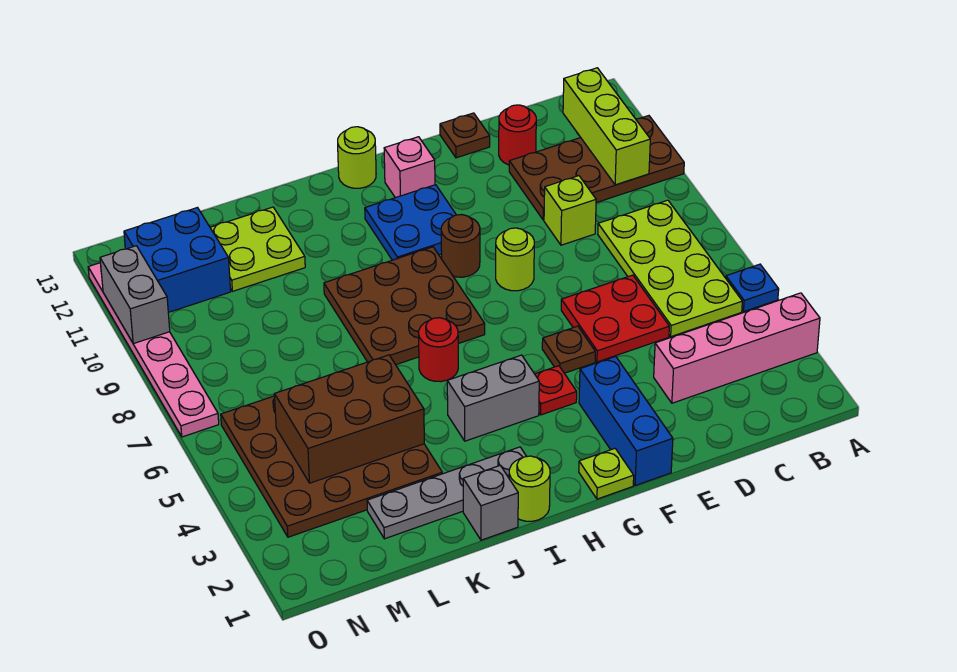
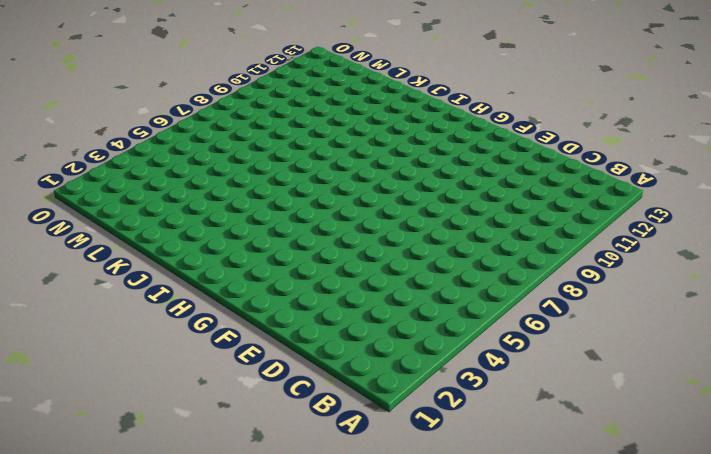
none -> pink brick A3:D3 level 1
none -> blue plate A5 level 1
none -> brown plate A10:D11 level 1
none -> lime plate B5:C8 level 1

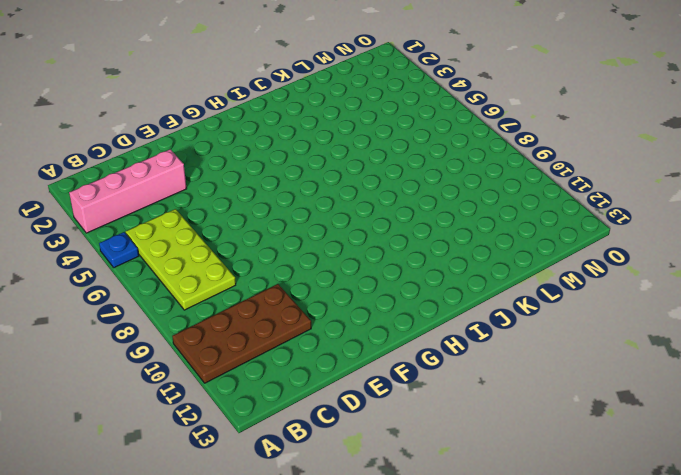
none -> red plate D5:E6 level 1
none -> lime brick D9 level 1
none -> red round brick D12 level 1
none -> brown plate E13 level 1

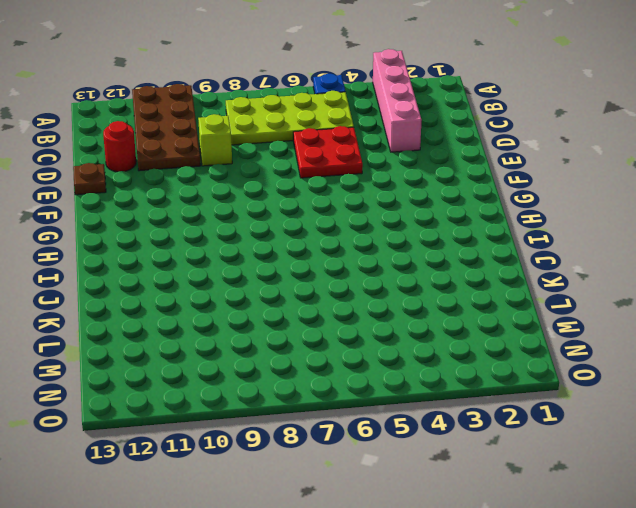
none -> blue brick F1:F3 level 1
none -> brown plate F5 level 1
none -> lime round brick F8 level 1
none -> lime plate G1 level 1

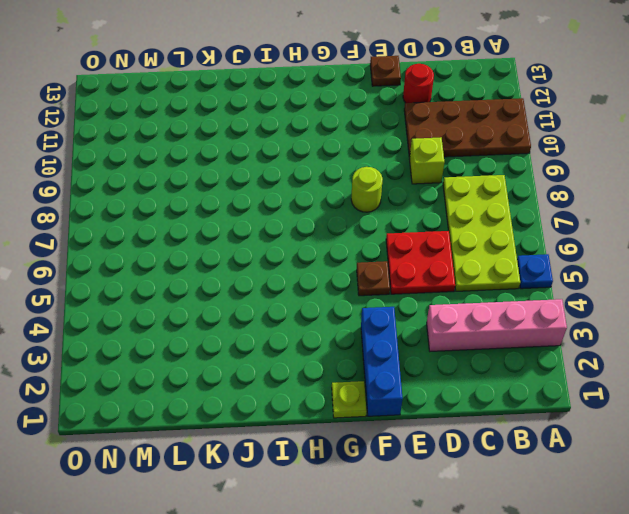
none -> red plate G4 level 1
none -> brown round brick G9 level 1
none -> blue plate G10:H11 level 1
none -> pink brick G12 level 1

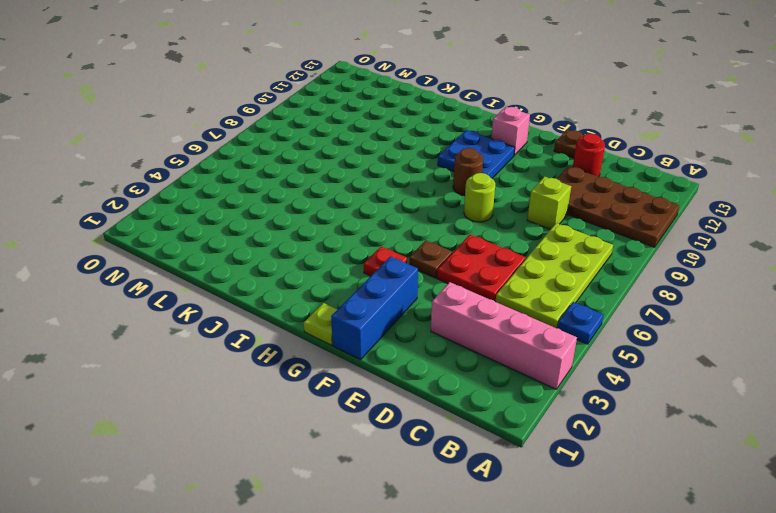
none -> grey brick H4:I4 level 1
none -> brown plate H7:J9 level 1
none -> lime round brick H13 level 1
none -> lime round brick I1 level 1

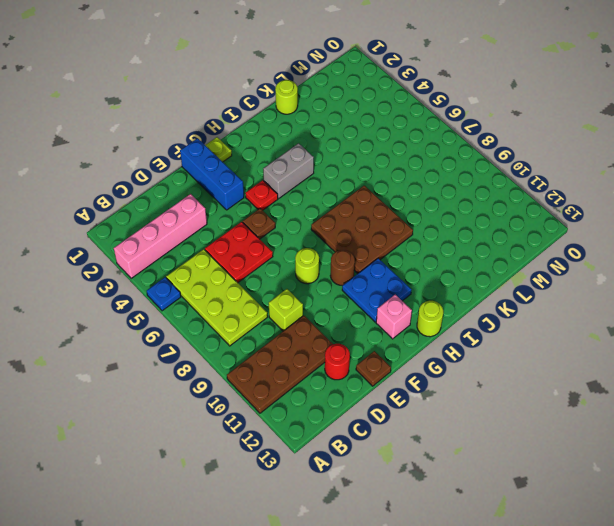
lime round brick K1 level 1 -> lime round brick I1 level 1
none -> grey plate I2:L2 level 1
none -> red round brick I6 level 1
none -> grey brick J1 level 1
none -> brown plate K3:N6 level 1

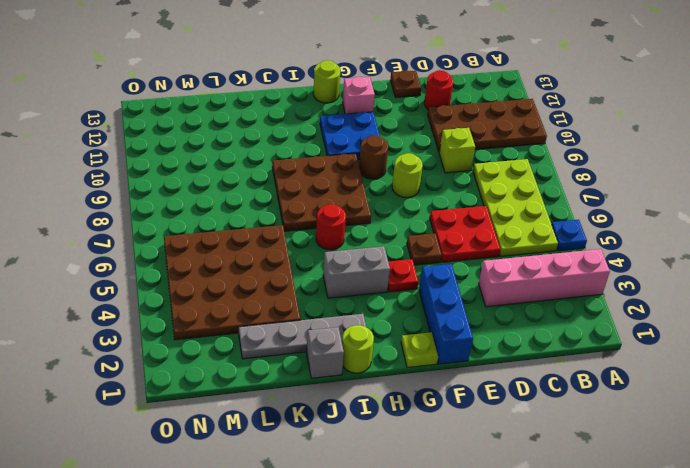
none -> lime plate K11:L12 level 1
none -> blue brick M11:N12 level 1
none -> pink plate O7:O12 level 1
none -> lime brick B10:B12 level 2

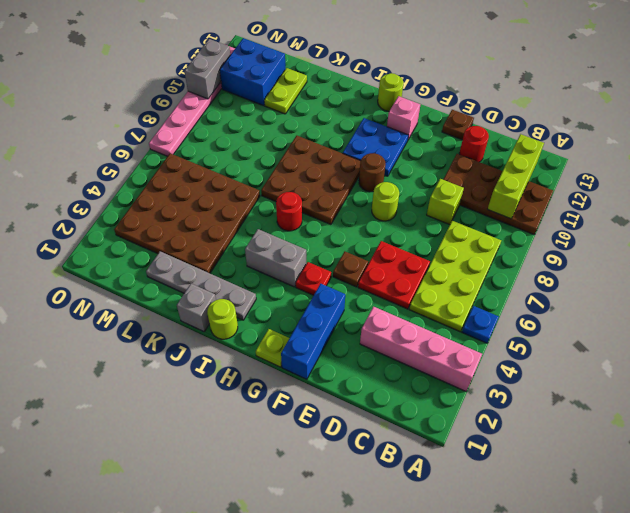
lime plate L11:L12 level 1 -> lime plate K11:L12 level 1
none -> brown brick K4:M5 level 2

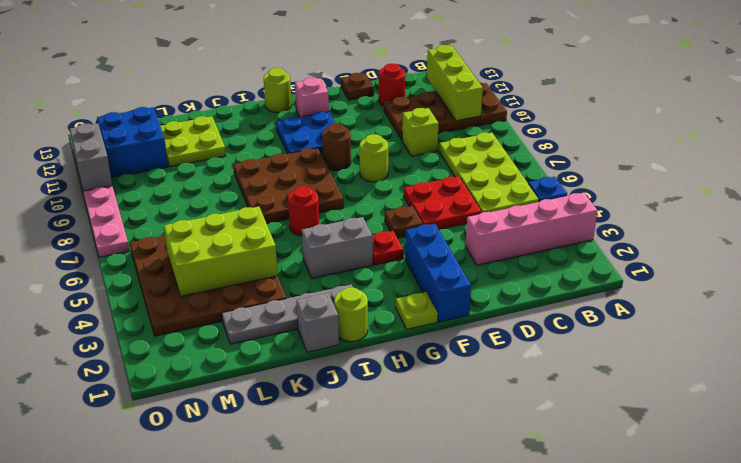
lime brick K4:M5 level 2 -> brown brick K4:M5 level 2

